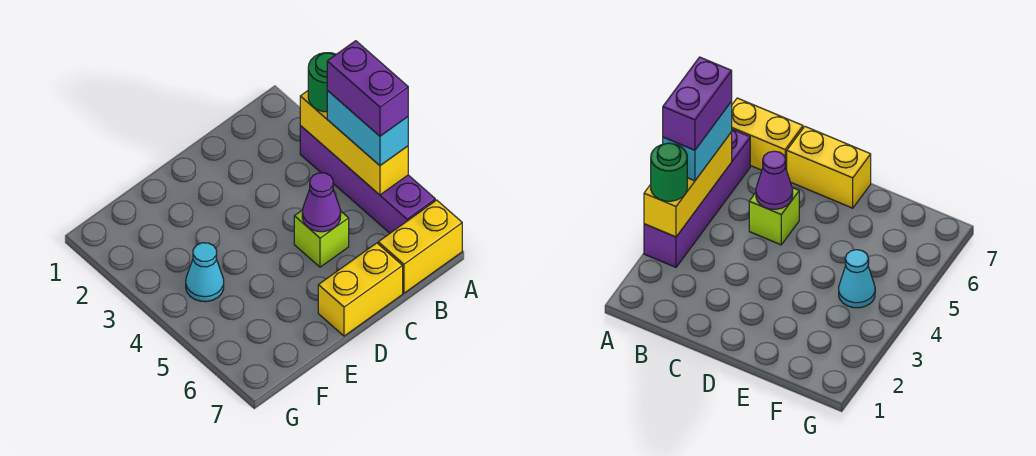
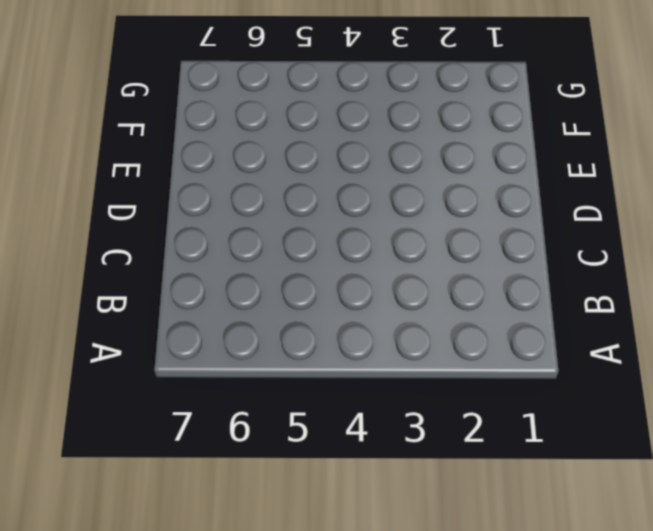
none -> purple brick A3:A6 level 1
none -> yellow brick A7:B7 level 1

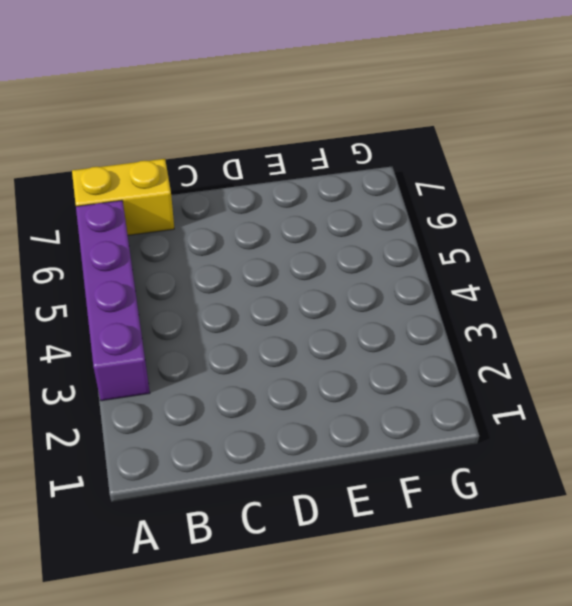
none -> lime brick C5 level 1
none -> yellow brick C7:D7 level 1

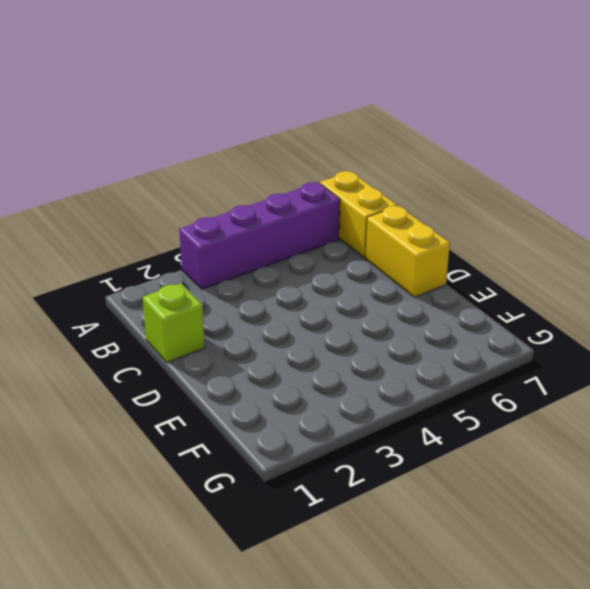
lime brick C1 level 1 -> lime brick C5 level 1
none -> cyan cone F4 level 1
none -> yellow brick A3:A5 level 2

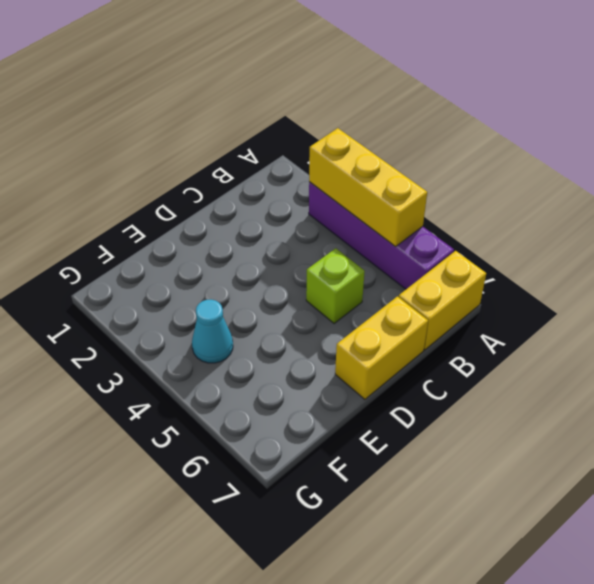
none -> purple cone C5 level 2
none -> green round brick A3 level 3

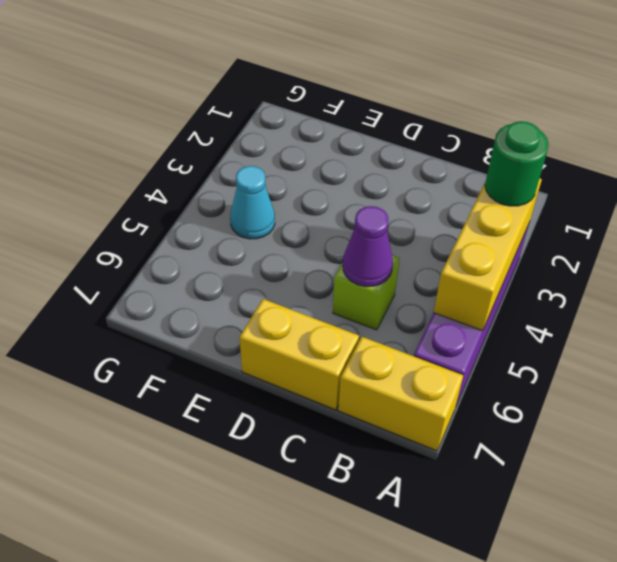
none -> cyan brick A4:A5 level 3
none -> purple brick A4:A5 level 4

